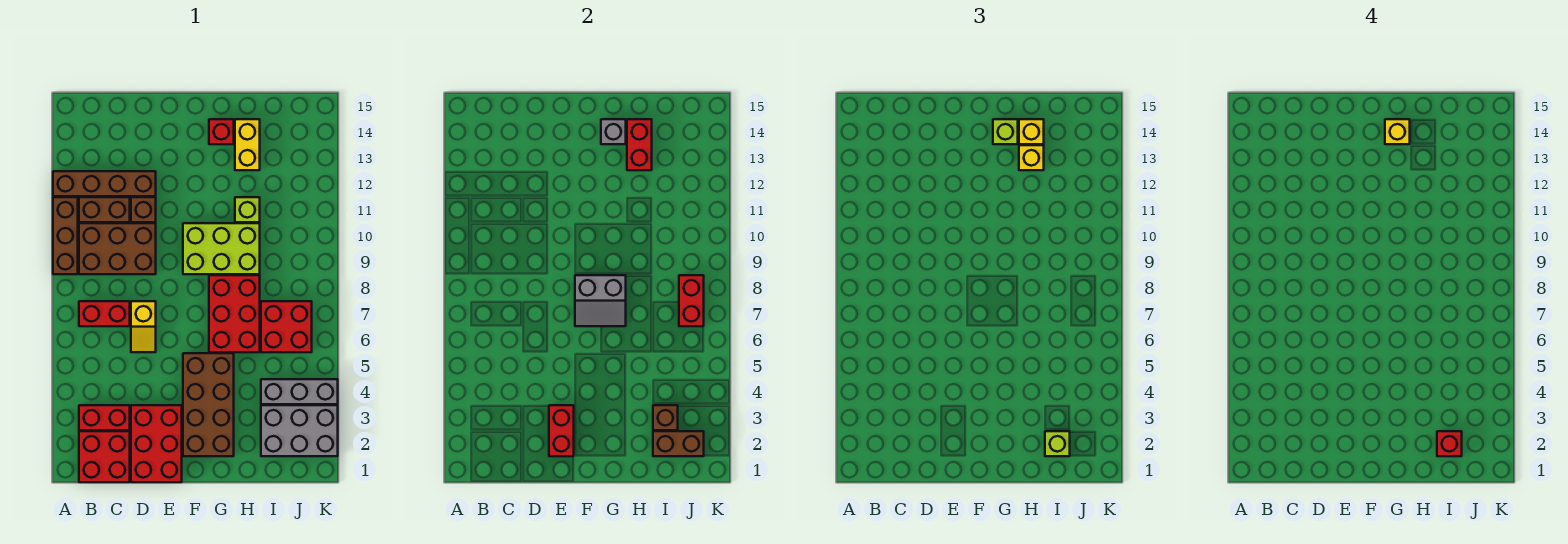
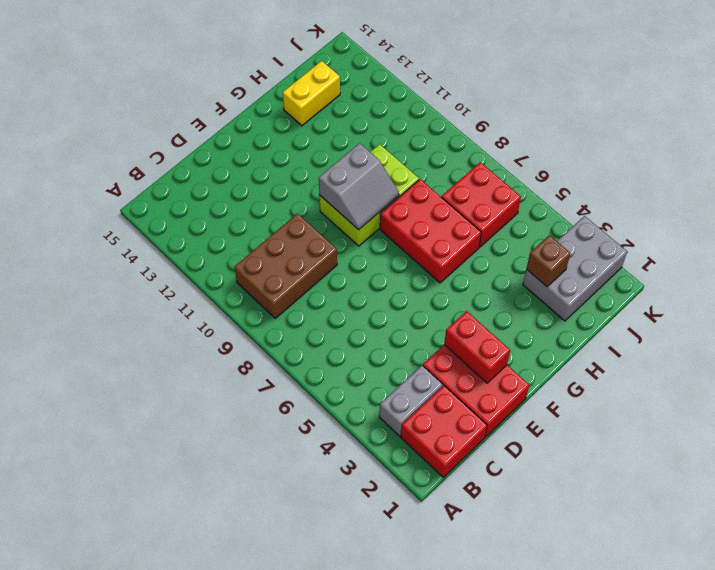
grey brick B3:C3 level 1 -> red brick B3:C3 level 1
grey slope F9:G10 level 2 top 10 -> grey slope F7:G8 level 2 top 8
yellow brick H14:I14 level 1 -> yellow brick H13:H14 level 1
none -> brown brick A9:A11 level 1
none -> brown brick A12:D12 level 1
none -> red brick B7:C7 level 1
none -> brown brick B11:C11 level 1

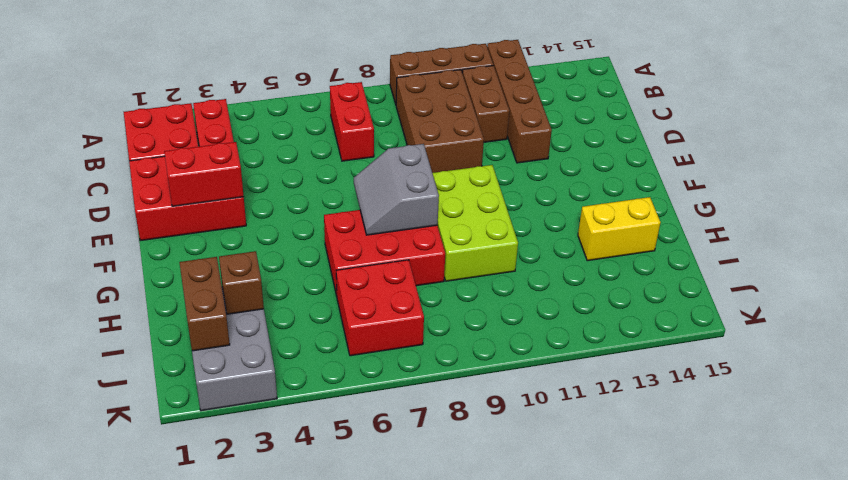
none -> yellow slope D6:D7 level 1 top 7
none -> brown brick D11 level 1
none -> brown brick F2:G5 level 1
none -> red brick G14 level 1

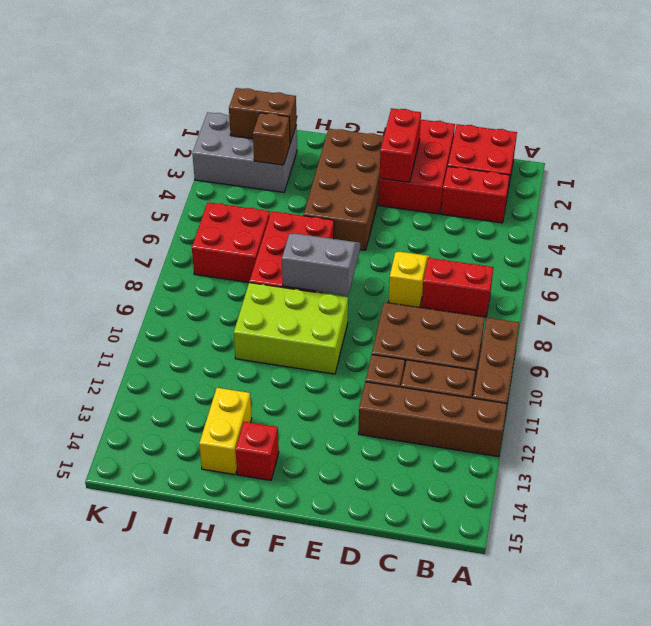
none -> lime brick H11 level 1
none -> grey brick I4:K4 level 1
none -> grey brick G14 level 2
none -> red brick H13:H14 level 2

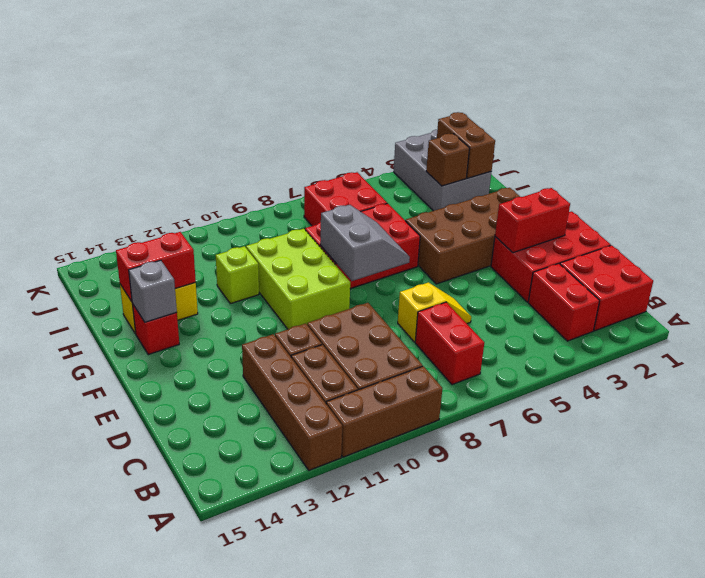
none -> grey brick I4:K4 level 1
none -> red brick J7:J8 level 2
none -> lime brick G14 level 3
none -> yellow brick H13 level 3

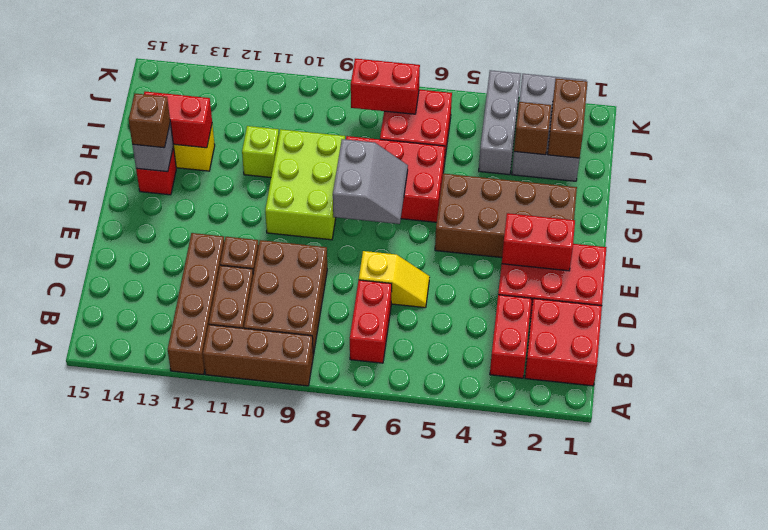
brown brick G14 level 3 -> lime brick G14 level 3
none -> yellow brick H13 level 3
none -> yellow brick H14 level 3
none -> lime brick I2 level 3
none -> yellow brick G14 level 4

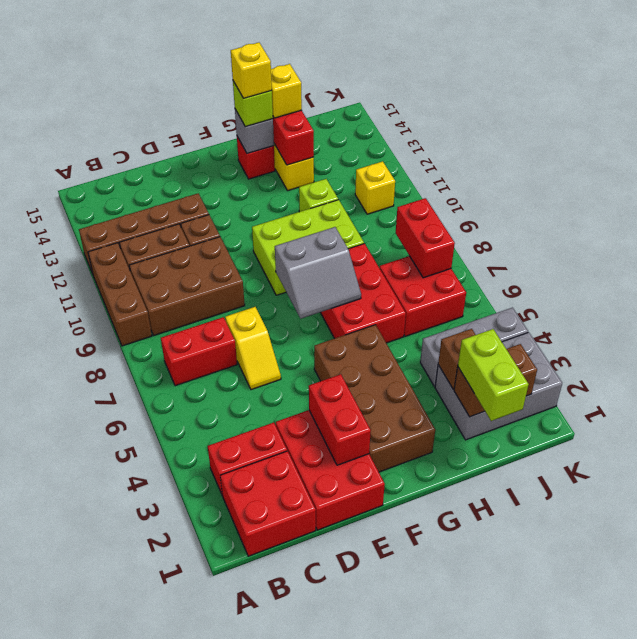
lime brick I1:I2 level 3 -> lime brick I2 level 3
yellow brick J11 level 1 -> yellow brick H13 level 3
none -> red brick I2 level 4

